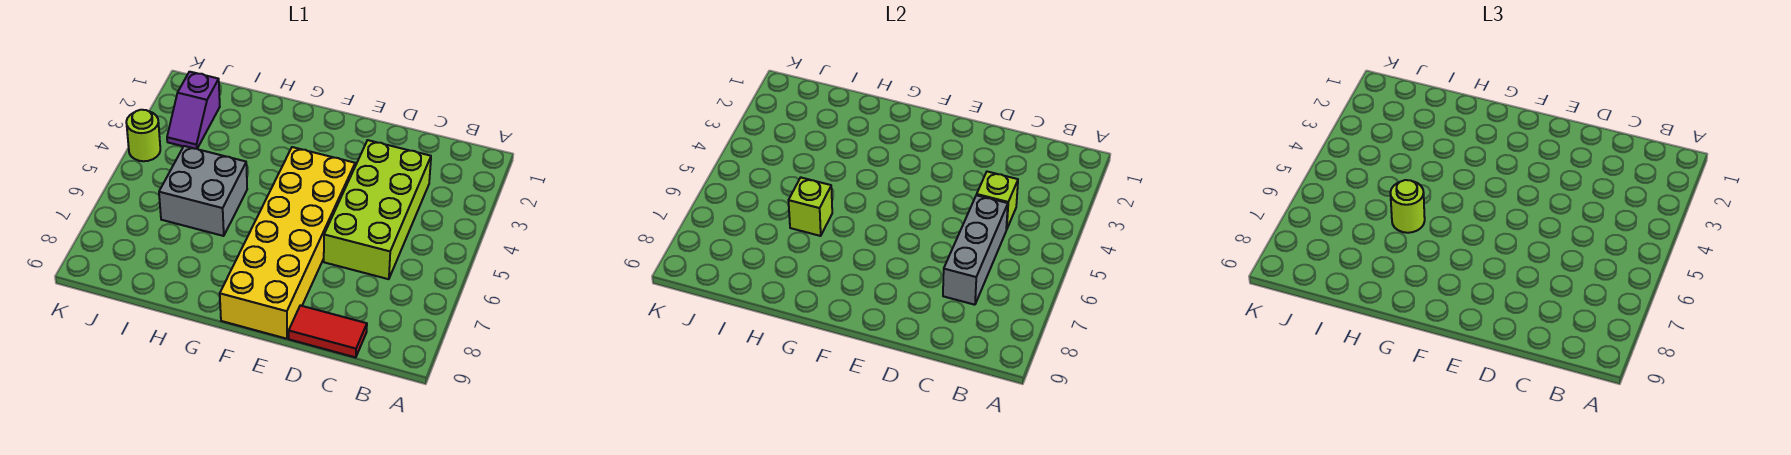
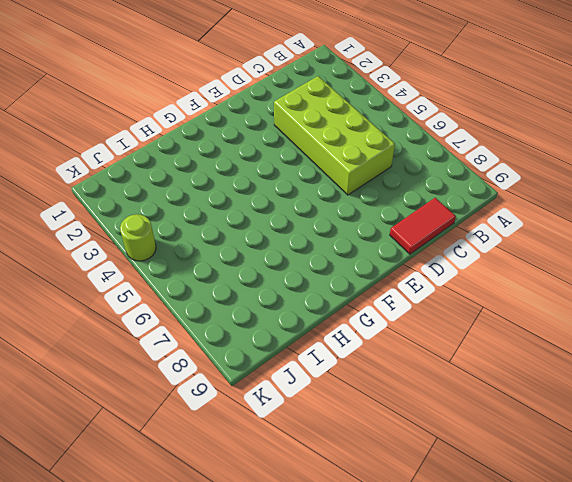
none -> yellow brick E4:F9 level 1
none -> grey brick H5:I6 level 1

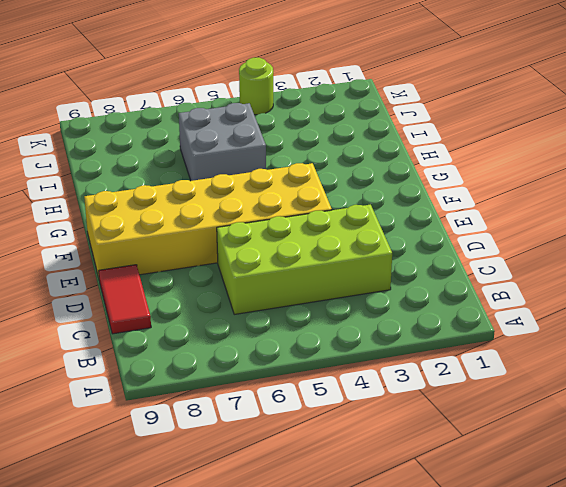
none -> purple slope J2:J3 level 1 top 2
none -> lime brick C4 level 2

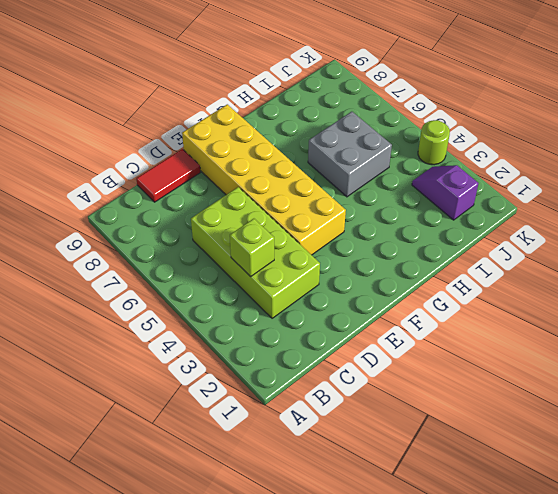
none -> grey brick C5:C7 level 2
none -> lime brick H6 level 2

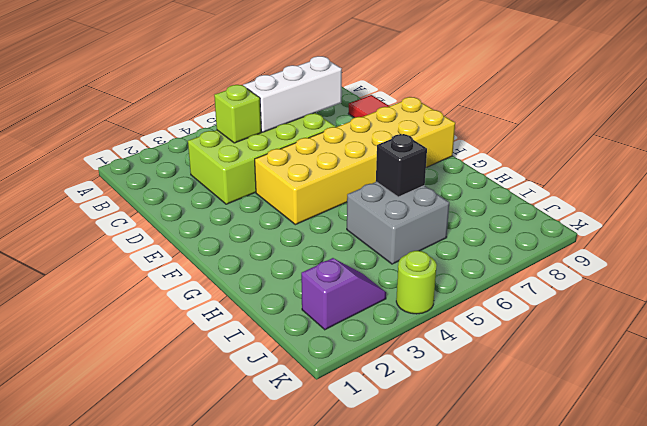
white brick C5:C7 level 2 -> grey brick C5:C7 level 2
black brick H6 level 2 -> lime brick H6 level 2
none -> lime round brick H6 level 3

